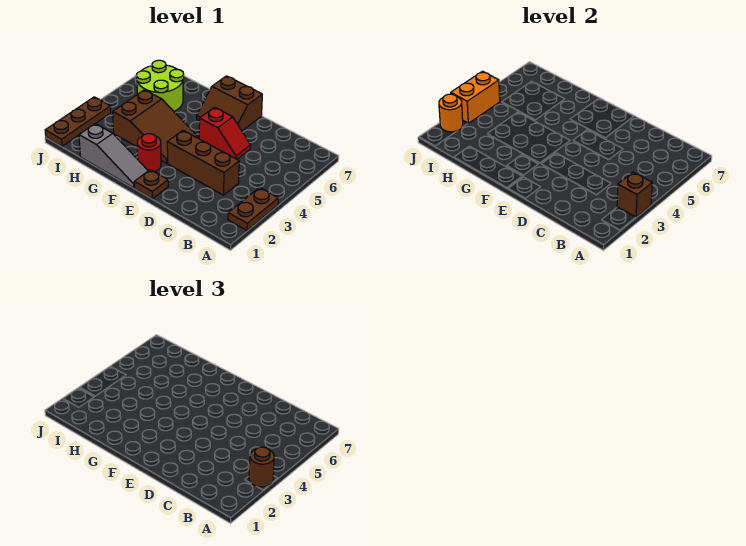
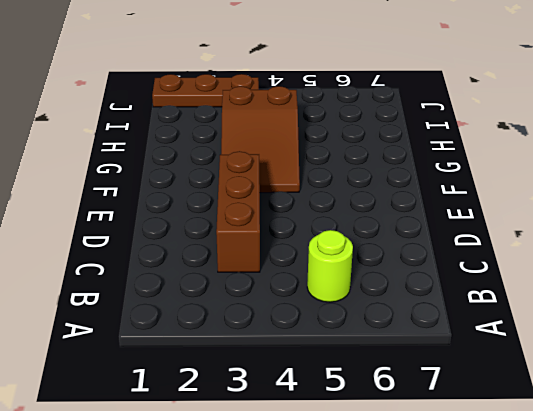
lime round brick B5 level 1 -> none
none -> brown plate A2:A3 level 1
none -> red slope D5:E5 level 1 top E
none -> brown plate E1 level 1

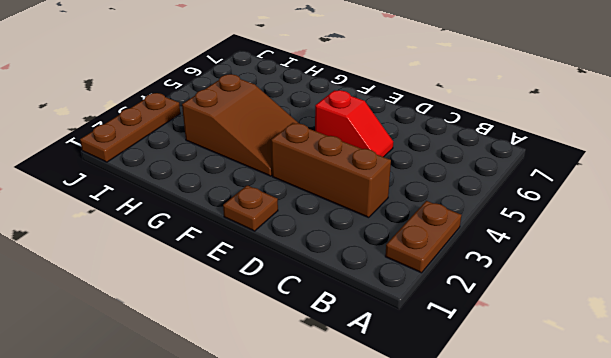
none -> brown slope E6:F7 level 1 top 7
none -> grey slope F1:H1 level 1 top H
none -> red round brick F2 level 1

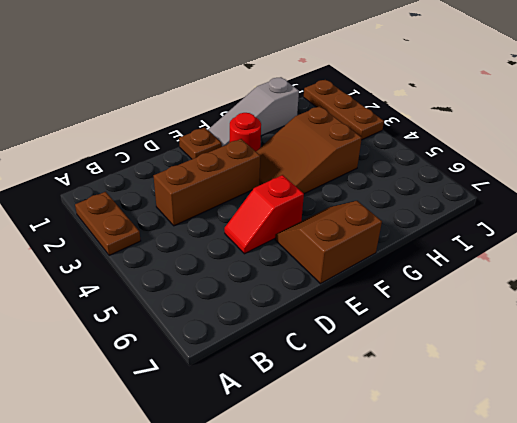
none -> lime round brick H5:I6 level 1
none -> brown brick A3 level 2
none -> orange round brick J2 level 2

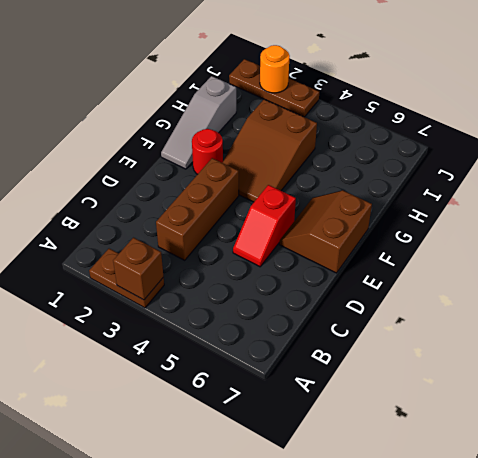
none -> brown plate E1 level 1
none -> lime round brick H5:I6 level 1
none -> orange brick J3:J4 level 2

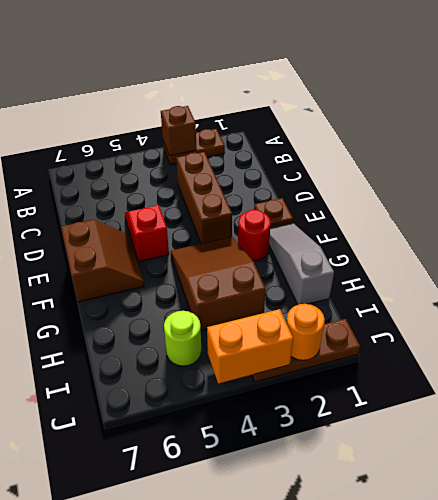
lime round brick I5 level 1 -> lime round brick H5:I6 level 1
none -> brown round brick A3 level 3

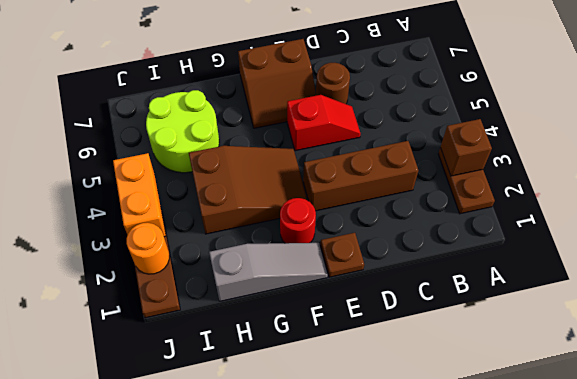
brown round brick D6 level 1 -> brown round brick A3 level 3

